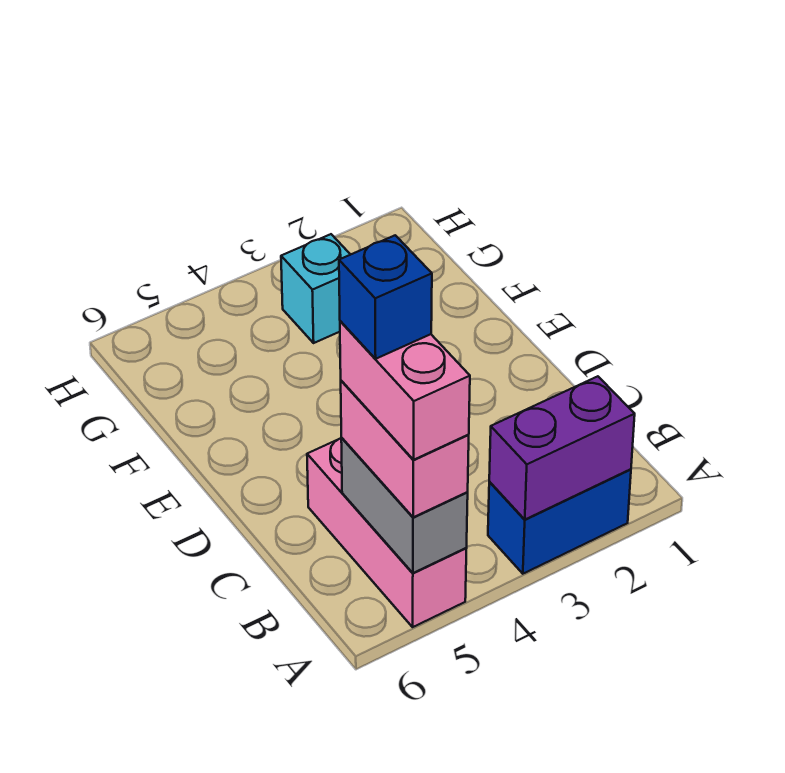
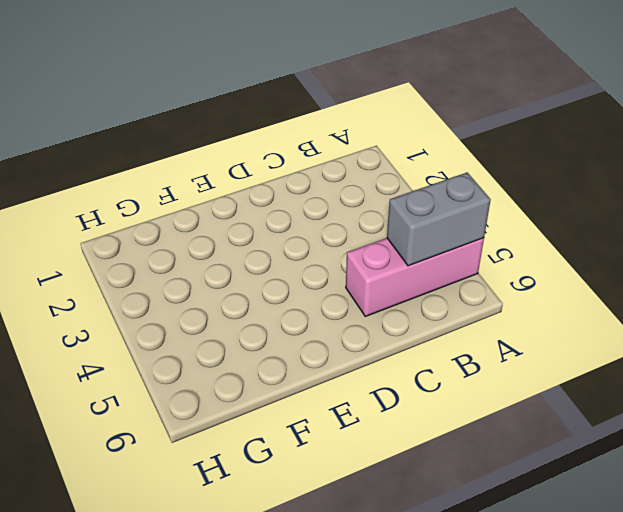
none -> blue brick A2:A3 level 1
none -> cyan brick G3 level 1

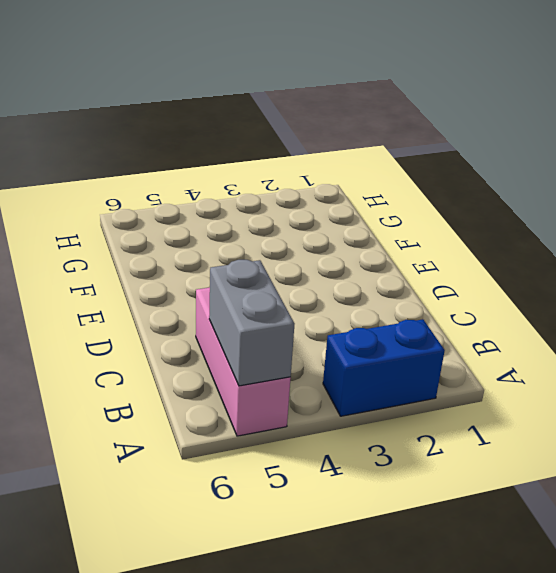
none -> cyan brick G3 level 1
none -> purple brick A2:A3 level 2

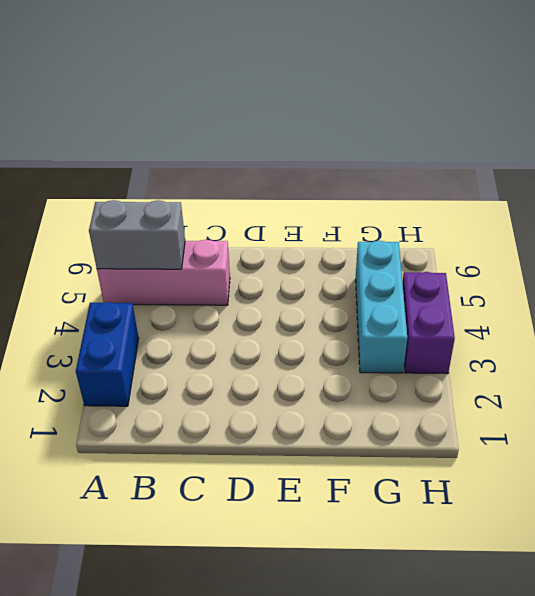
cyan brick G3:G5 level 1 -> cyan brick G3 level 1
purple brick H3:H4 level 1 -> purple brick A2:A3 level 2
none -> pink brick A5:B5 level 3
none -> pink brick A5:B5 level 4

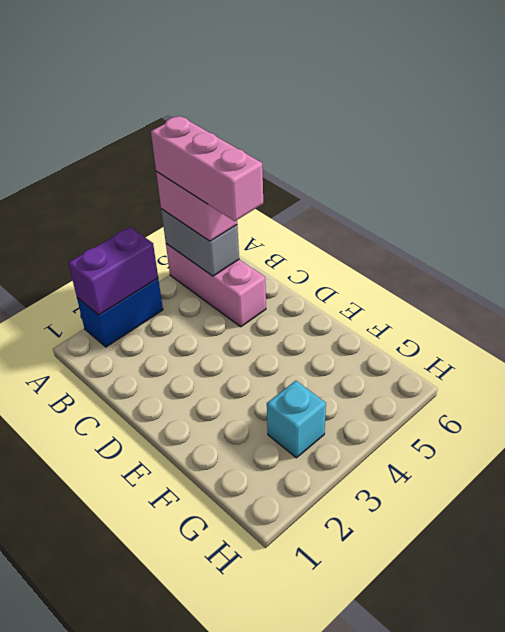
pink brick A5:C5 level 4 -> pink brick A5:B5 level 4
none -> blue brick B5 level 5

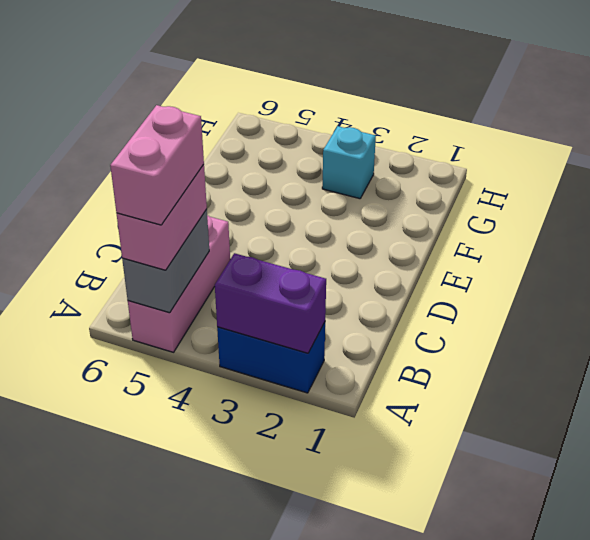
none -> blue brick B5 level 5

